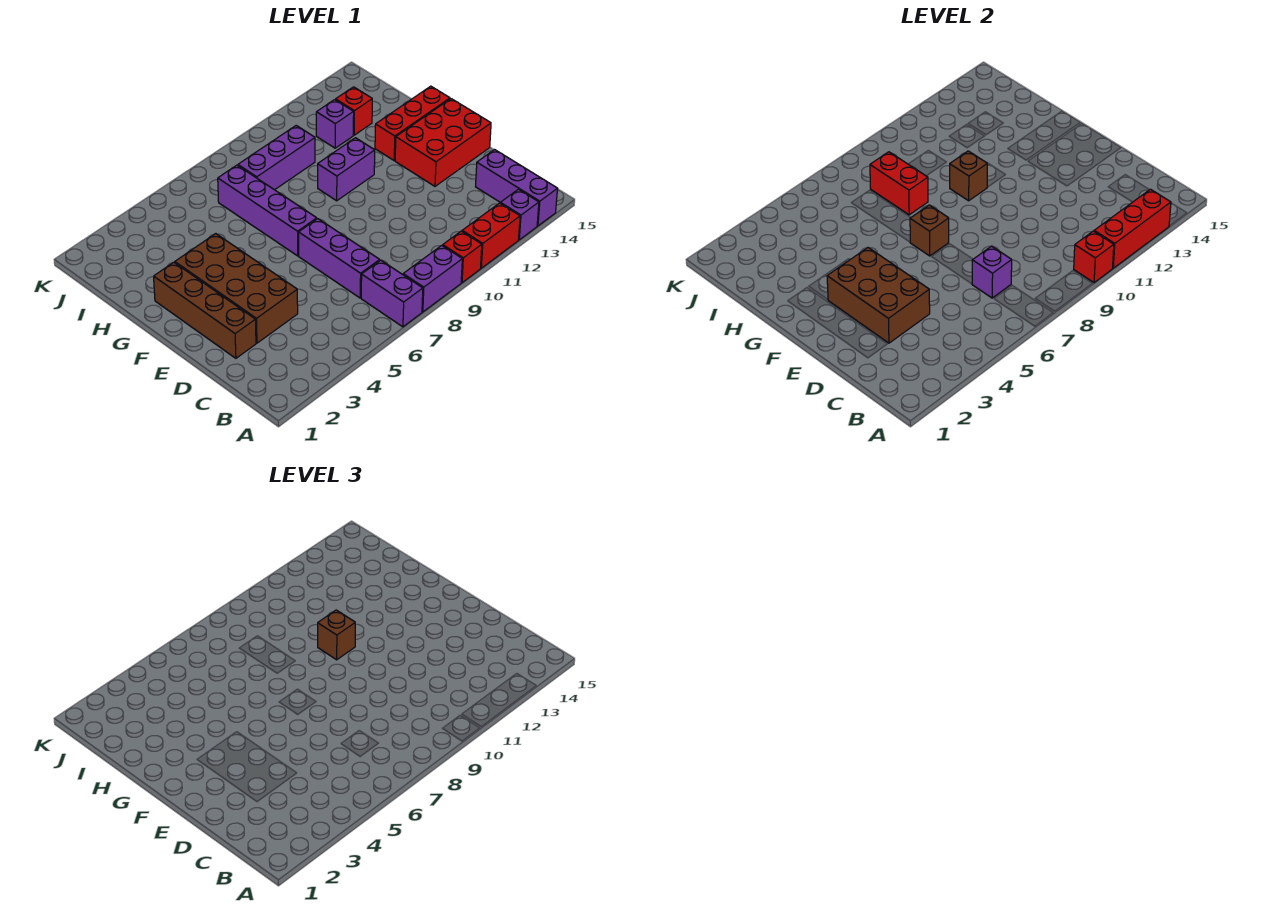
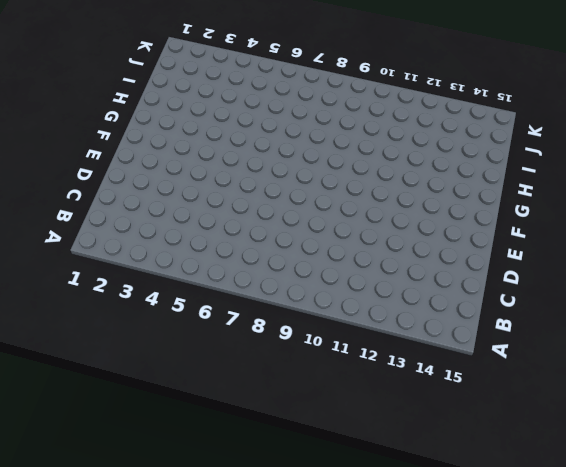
none -> purple brick A7:B7 level 1
none -> purple brick A8:A9 level 1
none -> red brick A10 level 1

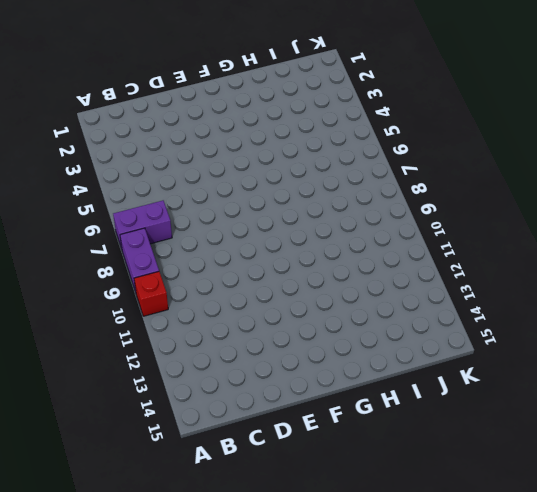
none -> red brick A11:A12 level 1
none -> purple brick A13 level 1
none -> purple brick A14:C14 level 1

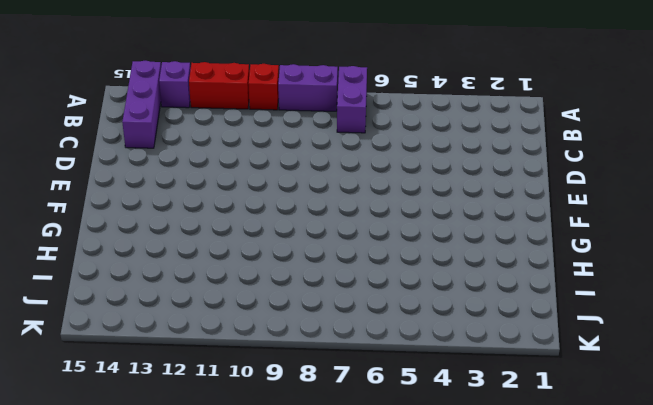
none -> purple brick C7:E7 level 1
none -> brown brick D2:G2 level 1
none -> brown brick D3:G4 level 1

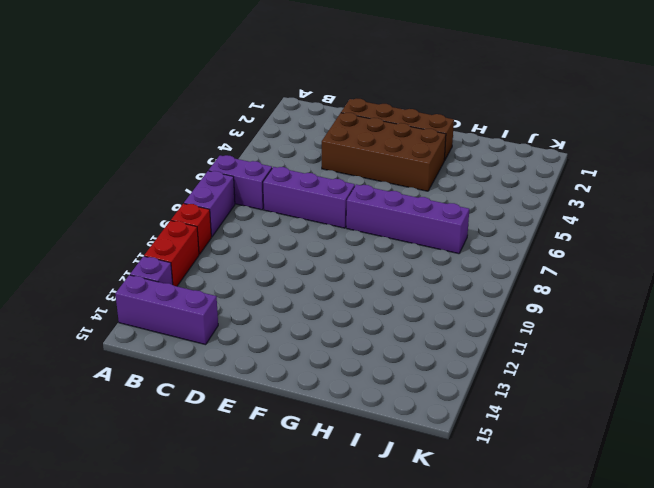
none -> red brick E13:F15 level 1
none -> purple brick G10:G11 level 1
none -> red brick G13:G15 level 1

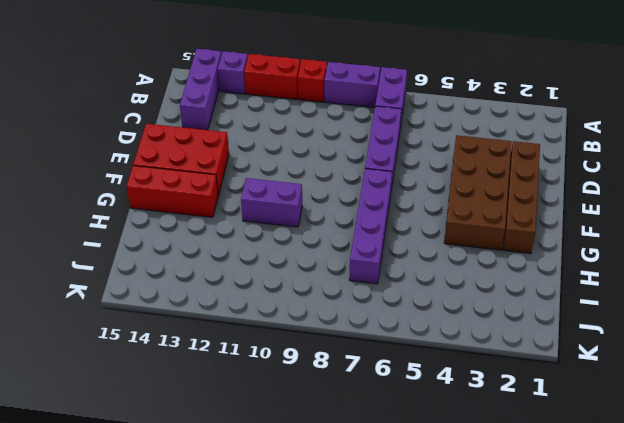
none -> purple brick I8:I10 level 1
none -> purple brick I12 level 1
none -> red brick I13 level 1

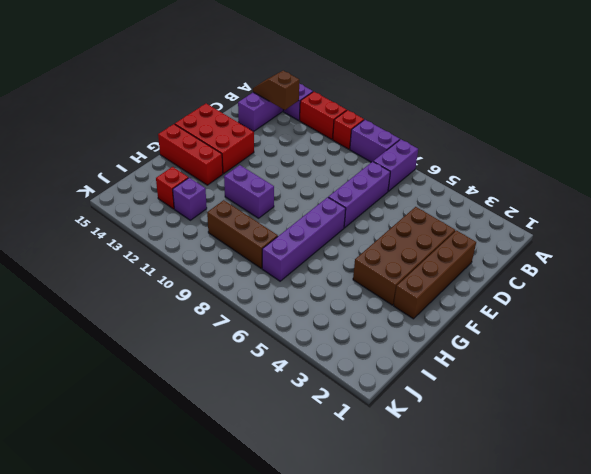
brown slope B13:B14 level 2 top 13 -> none
brown brick I8:I10 level 1 -> purple brick I8:I10 level 1
none -> red brick A10 level 2
none -> red brick A11:A13 level 2
none -> purple brick C7 level 2

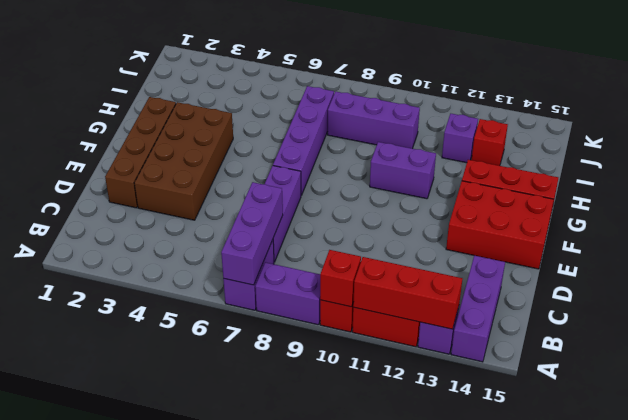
purple brick A7:C7 level 2 -> purple brick C7 level 2
none -> brown brick D3:F4 level 2
none -> brown brick F7 level 2
none -> brown brick G10 level 2

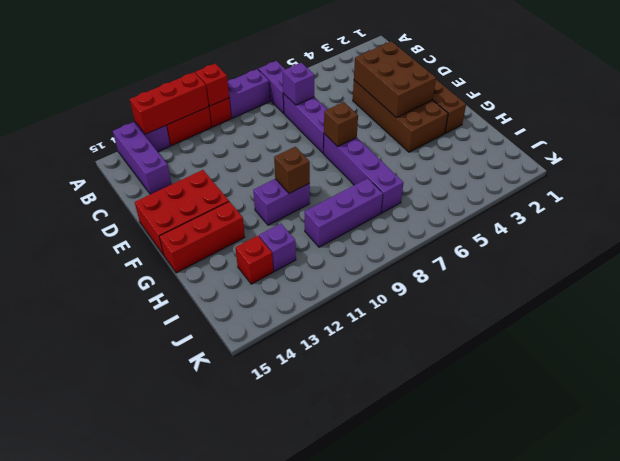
none -> red brick H8:I8 level 2
none -> brown brick G10 level 3

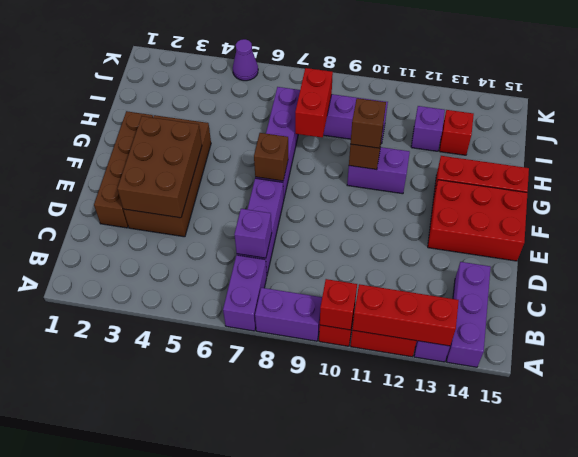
purple cone K5 level 1 -> none

